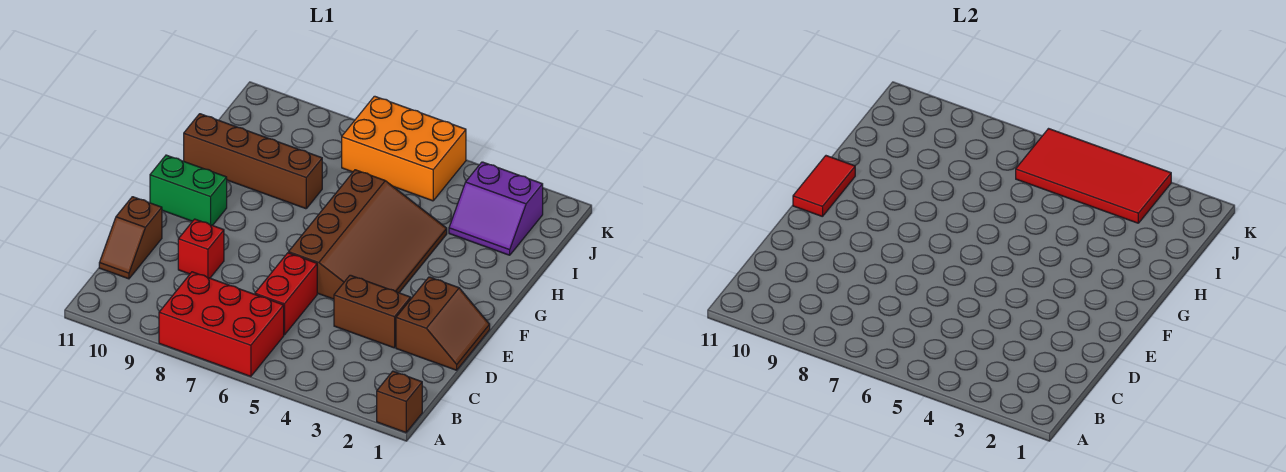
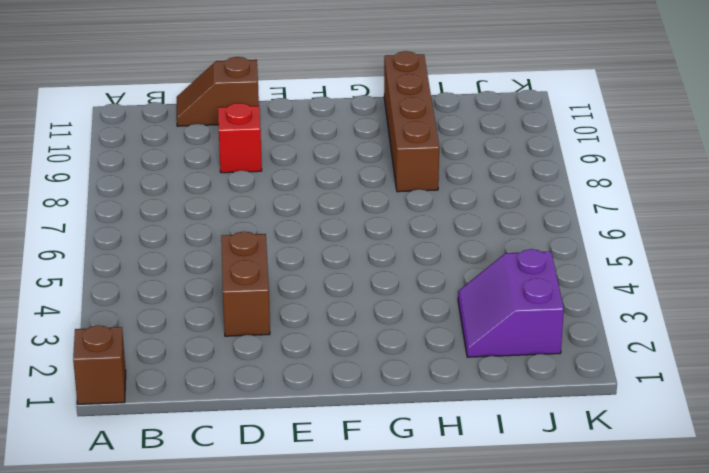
none -> red brick A6:B8 level 1
none -> red brick C6:D6 level 1
none -> brown slope D1:E2 level 1 top 2

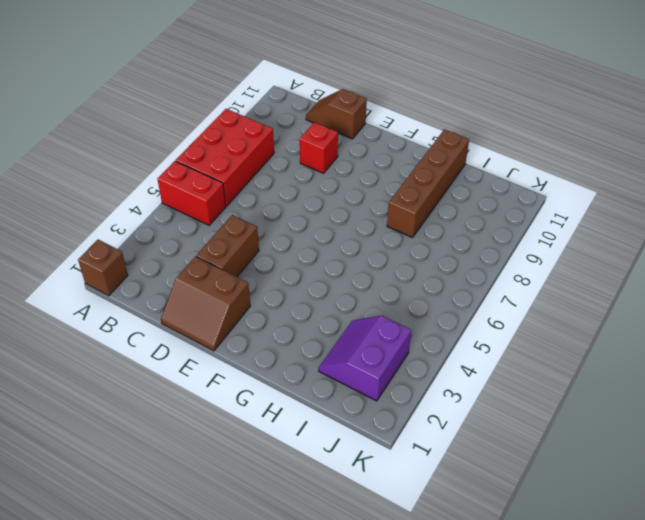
red brick A5:B5 level 1 -> red brick C6:D6 level 1
none -> brown slope E4:H6 level 1 top 6
none -> green brick F10:F11 level 1
none -> orange brick J5:K7 level 1

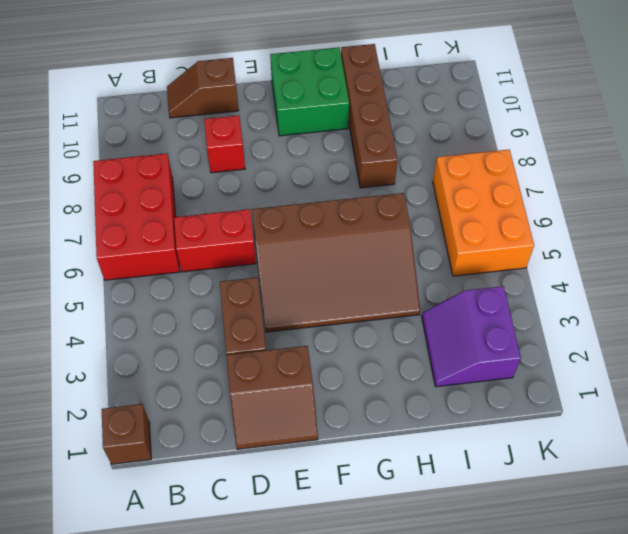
green brick F10:G11 level 1 -> green brick F10:F11 level 1
none -> red tile F11:G11 level 2
none -> red tile J3:K6 level 2

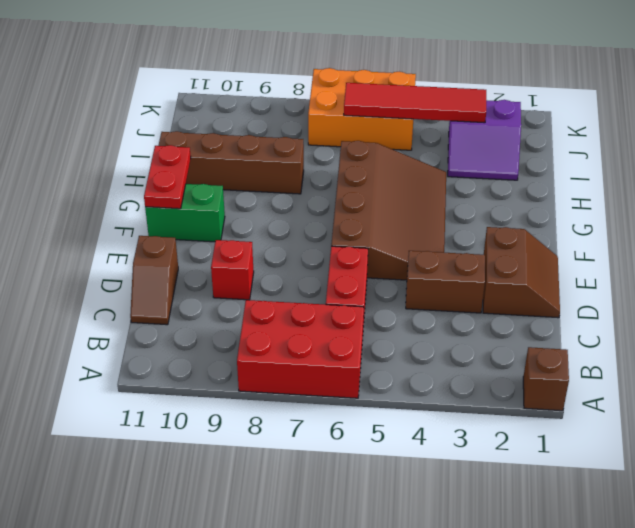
red plate F11:G11 level 2 -> red tile F11:G11 level 2
red tile J3:J6 level 2 -> red tile J3:K6 level 2

